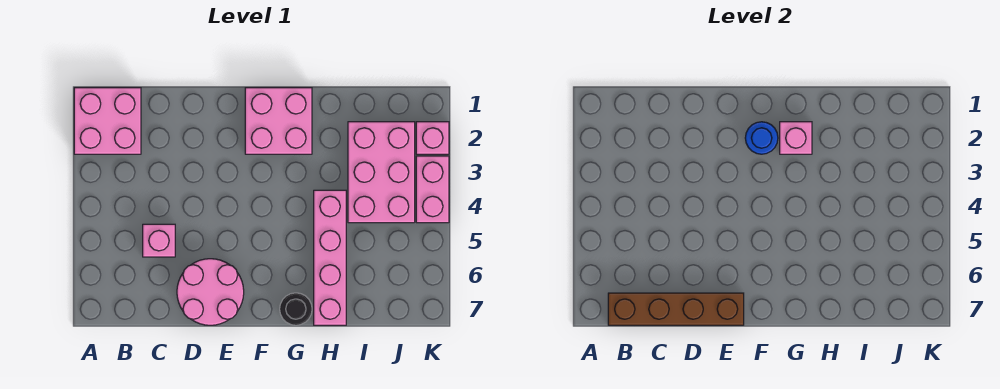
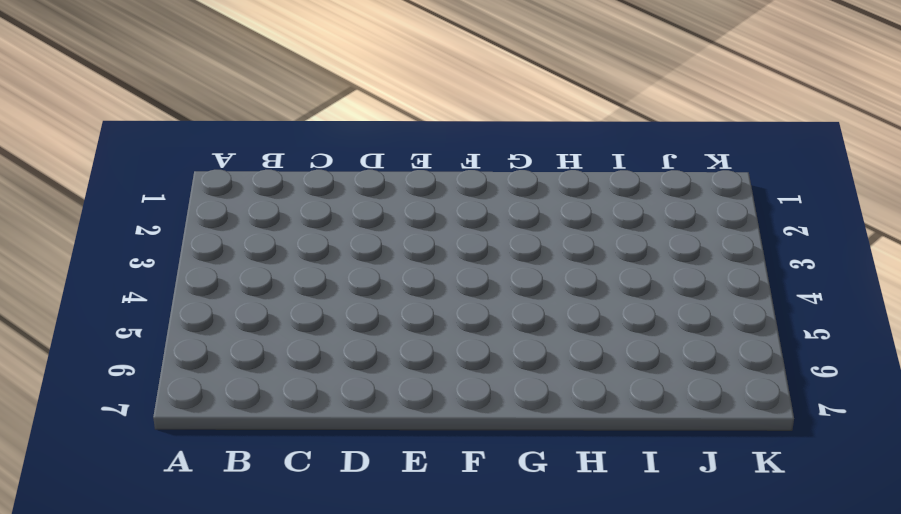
none -> pink brick A1:B2 level 1
none -> pink brick C5 level 1
none -> pink round brick D6:E7 level 1

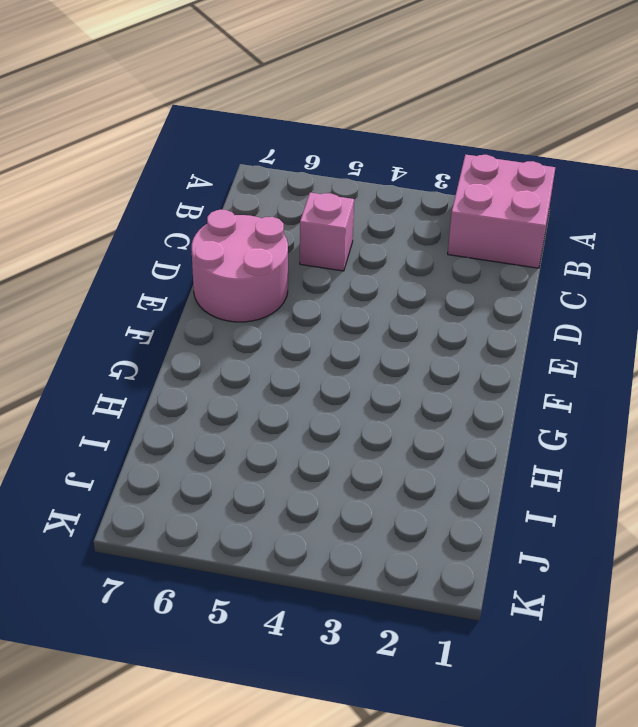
none -> pink brick F1:G2 level 1
none -> black round brick G7 level 1
none -> pink brick H4:H7 level 1

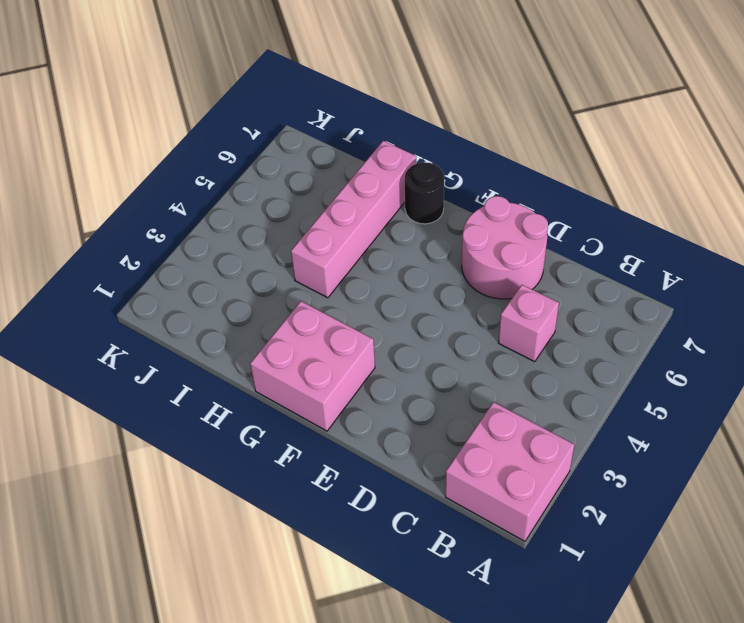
none -> pink brick I2:J4 level 1
none -> pink brick K2 level 1
none -> pink brick K3:K4 level 1

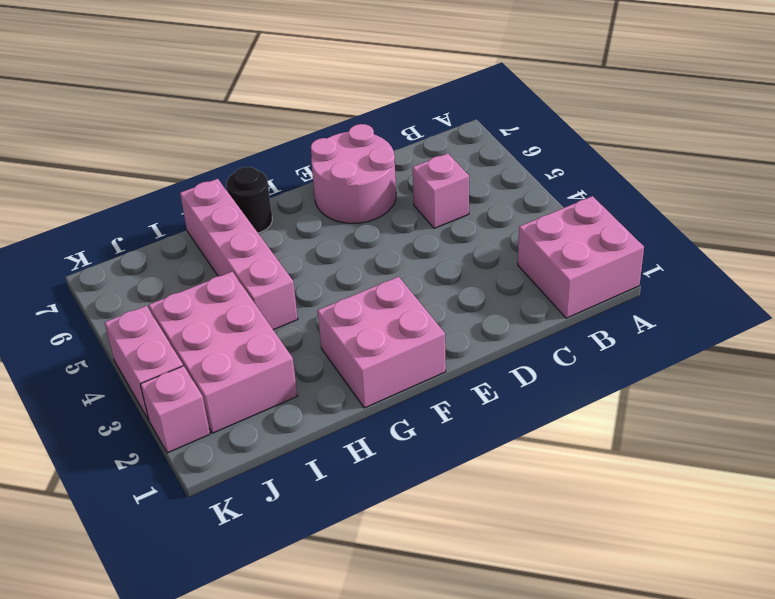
none -> brown brick B7:E7 level 2
none -> blue round brick F2 level 2
none -> pink brick G2 level 2

